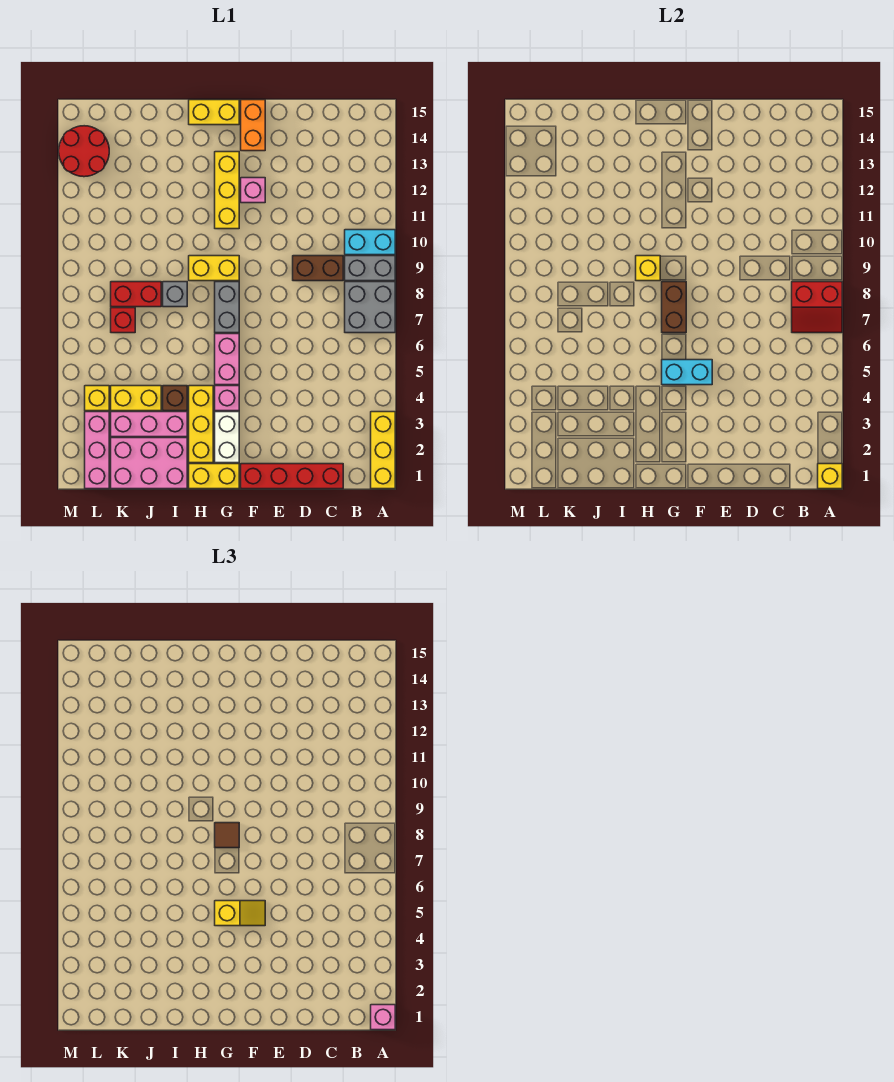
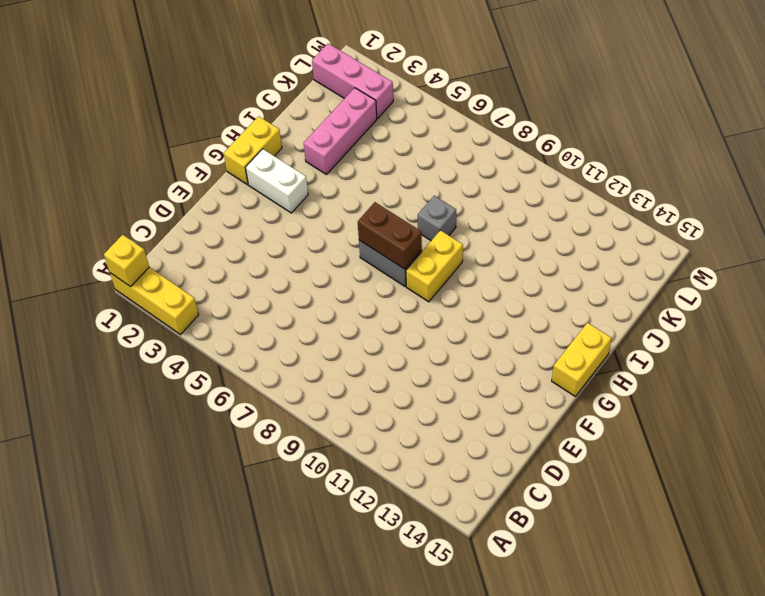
none -> grey brick A7:B8 level 1
none -> grey brick A9:B9 level 1
none -> cyan brick A10:B10 level 1
none -> red brick C1:F1 level 1

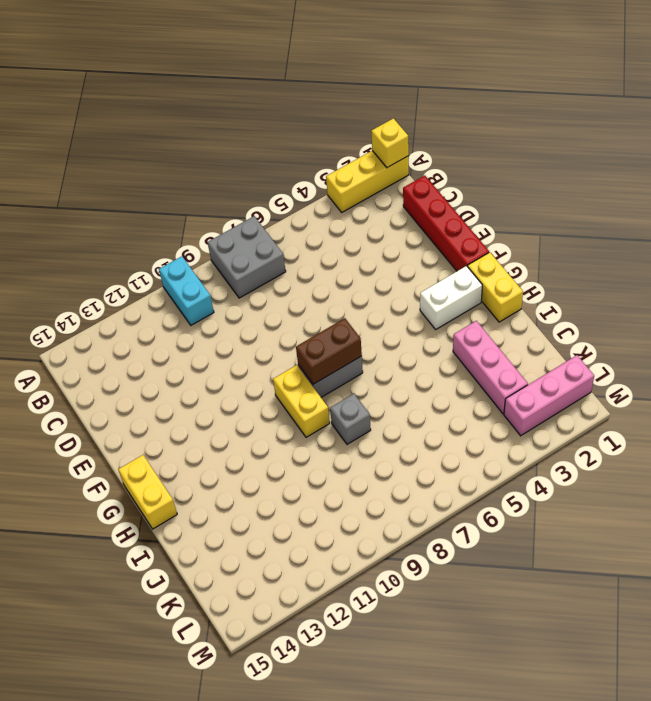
none -> grey brick A9:B9 level 1
none -> brown brick C9:D9 level 1
none -> pink brick F12 level 1
none -> orange brick F14:F15 level 1

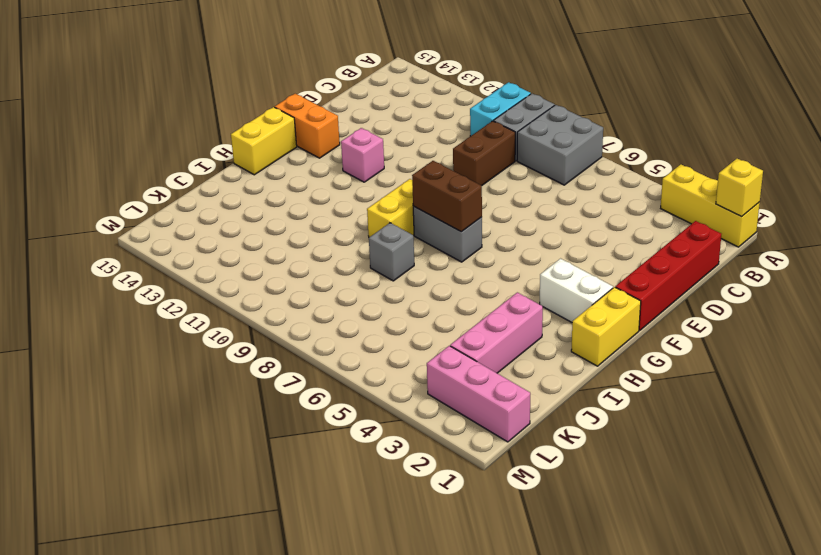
none -> pink brick G4 level 1
none -> pink brick G5:G6 level 1
none -> yellow brick G11:G13 level 1
none -> yellow brick H2:H4 level 1

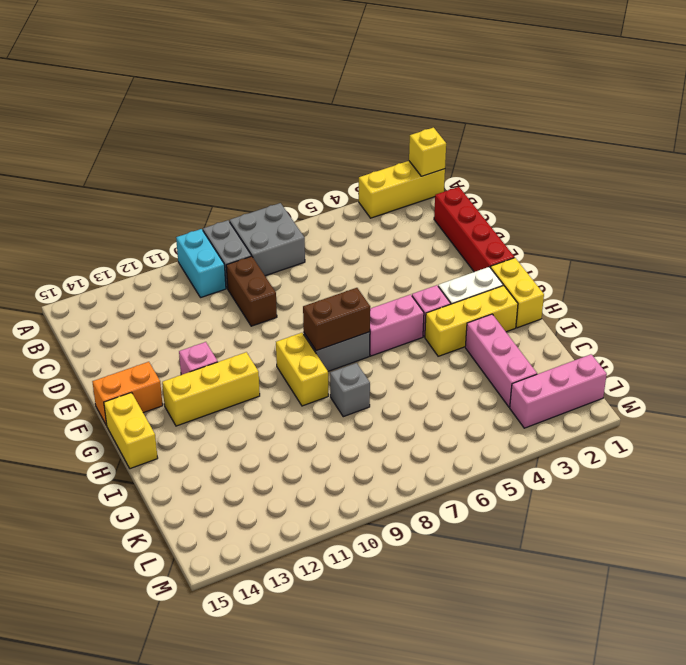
none -> pink brick I1:K2 level 1
none -> brown brick I4 level 1
none -> yellow brick J4:K4 level 1
none -> red brick J8:K8 level 1

